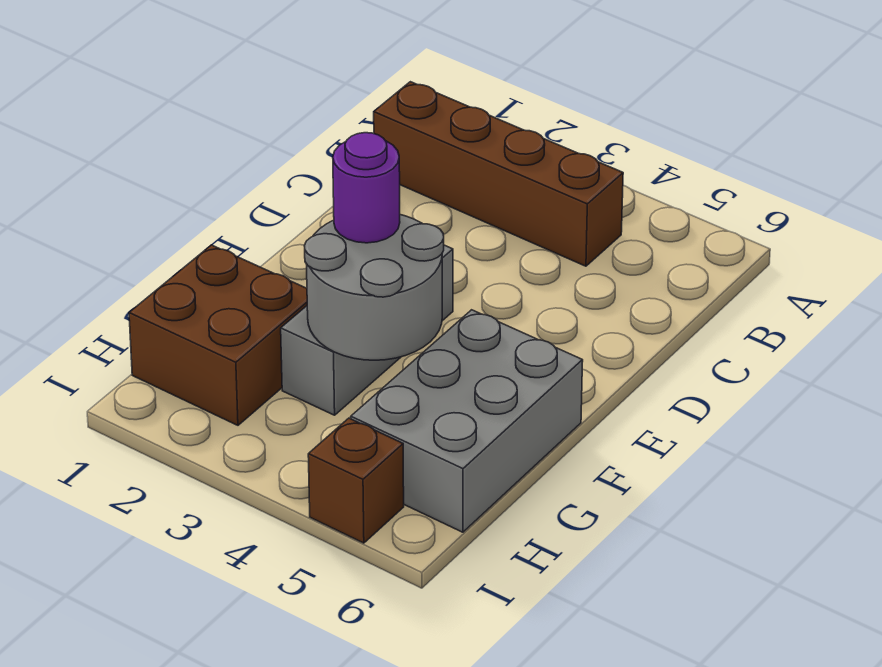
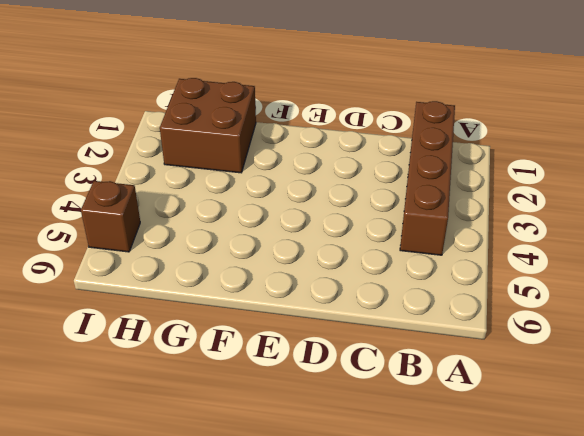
none -> grey brick E3:G3 level 1
none -> grey brick F5:H6 level 1

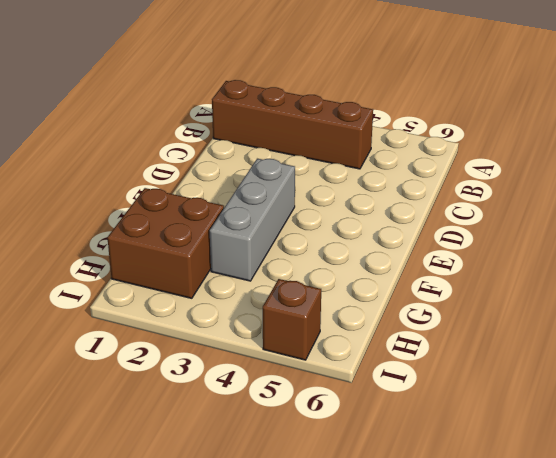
none -> grey brick F5:H6 level 1
none -> grey round brick F3:G4 level 2

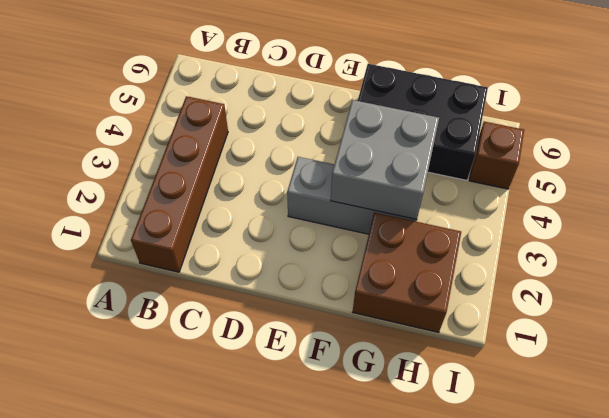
grey brick F3:G4 level 2 -> grey round brick F3:G4 level 2
black brick F5:H6 level 1 -> grey brick F5:H6 level 1
none -> purple round brick F3 level 3

